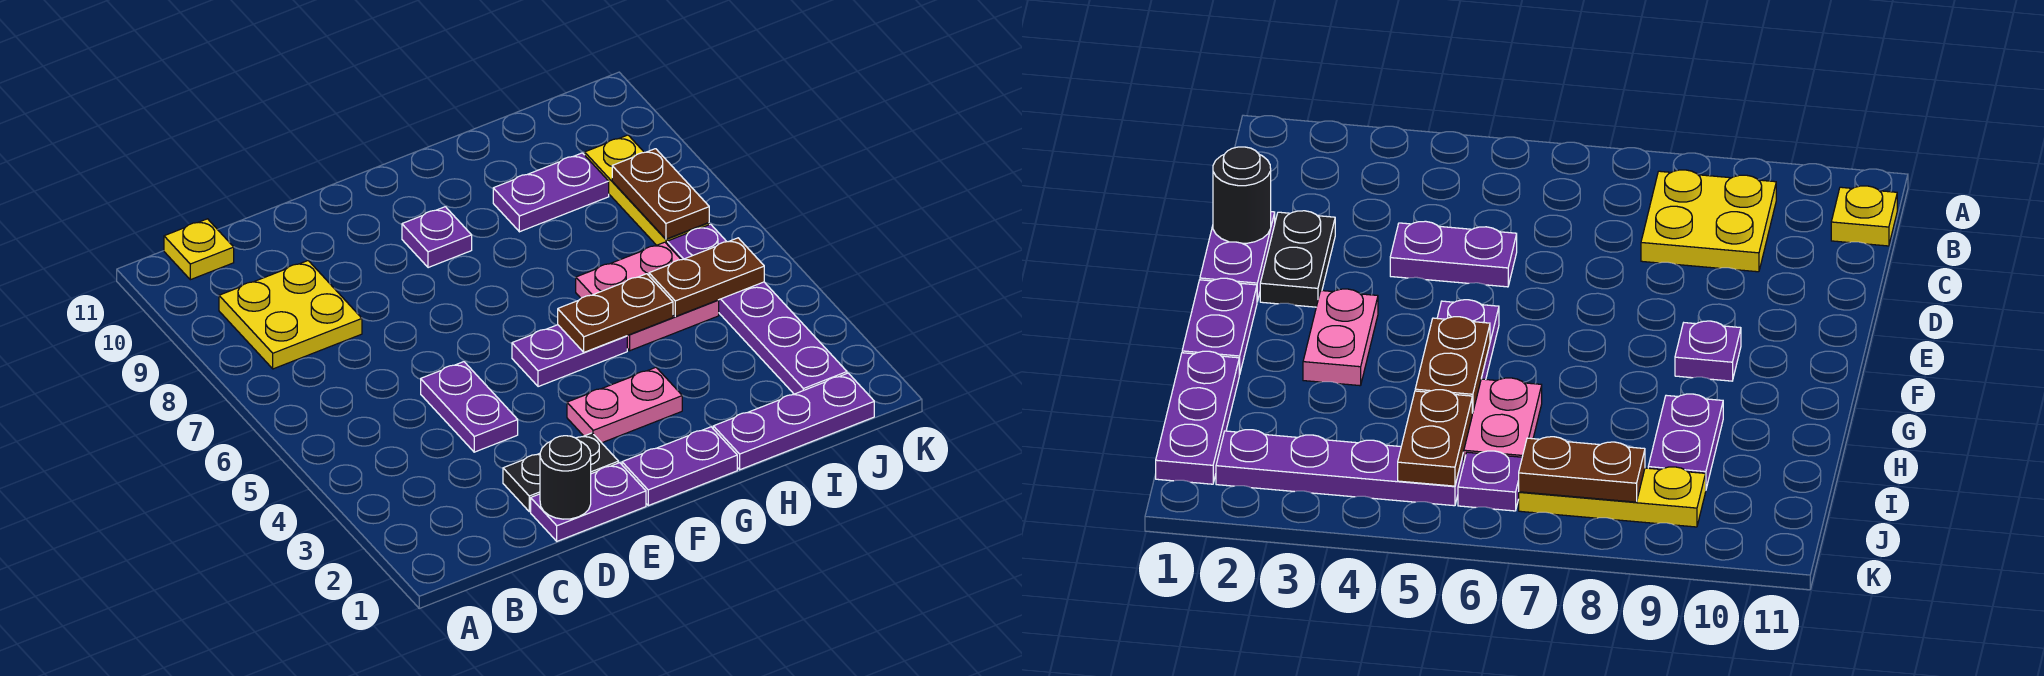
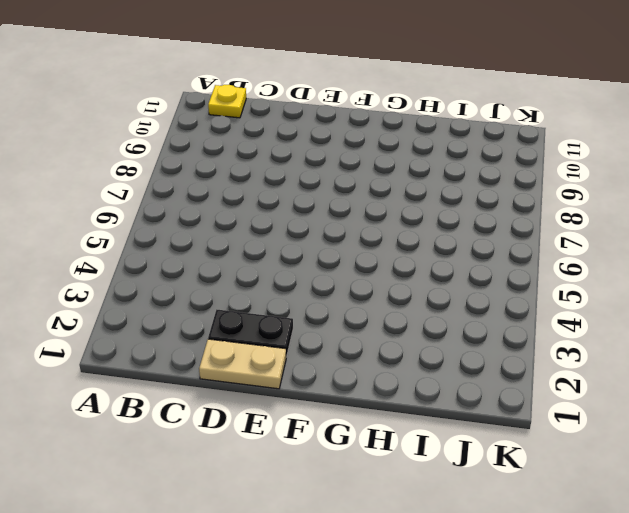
tan plate D1:E1 level 1 -> purple plate D1:E1 level 1
none -> yellow plate B8:C9 level 1
none -> purple plate D4:D5 level 1
none -> purple plate F1:G1 level 1

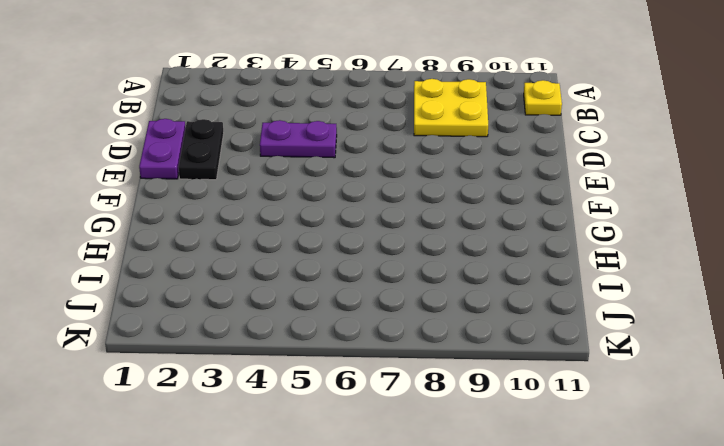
none -> purple plate F1:G1 level 1
none -> pink plate F3:G3 level 1
none -> purple plate F5:G5 level 1

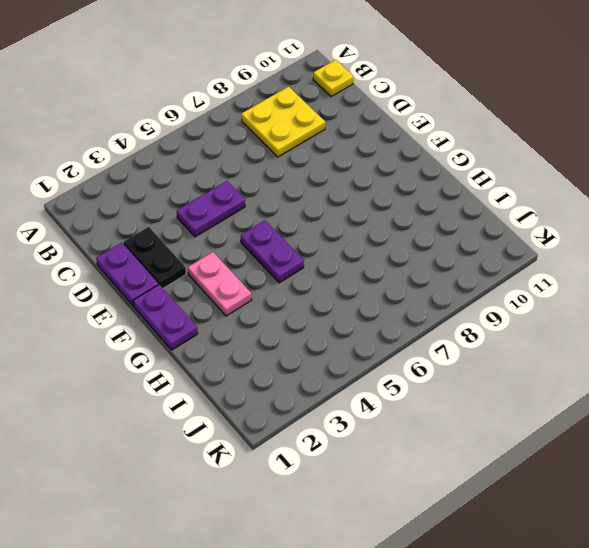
none -> purple plate F9 level 1
none -> purple plate H1:J1 level 1
none -> pink plate H5:I6 level 1

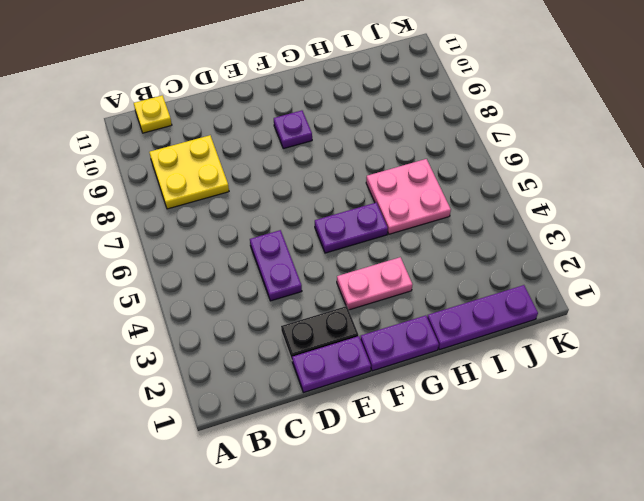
none -> purple plate H9:I9 level 1
none -> purple plate J2:J5 level 1
none -> purple plate J6 level 1

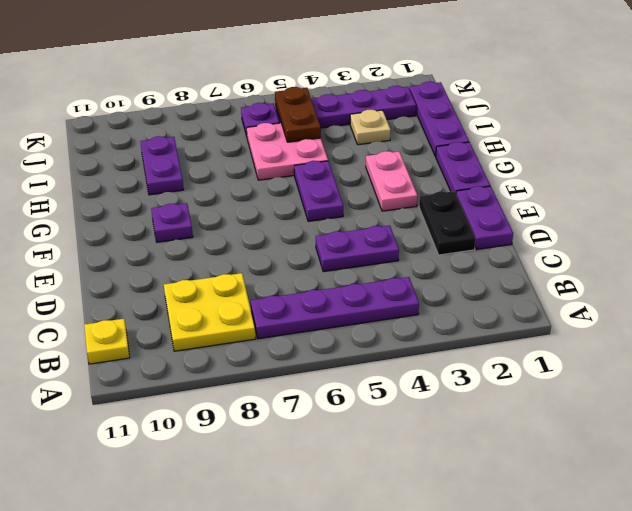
purple plate B4:B7 level 1 -> none
tan plate I3 level 1 -> none
none -> yellow plate J7:J9 level 1
none -> black round brick D1 level 2
none -> brown plate G5:H5 level 2

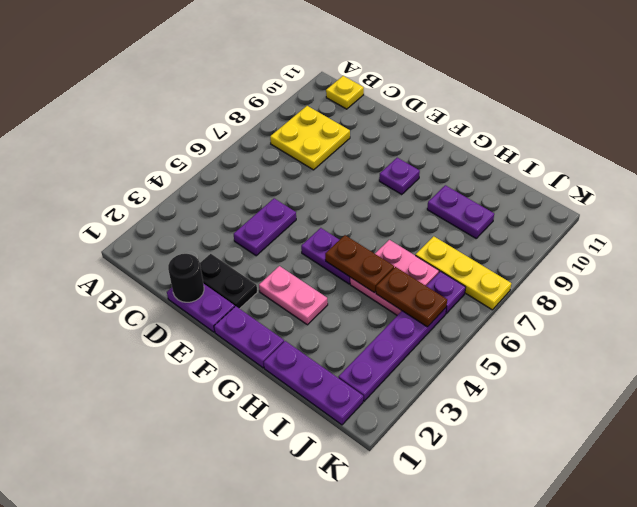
yellow plate I7:K7 level 1 -> yellow plate J7:J9 level 1
none -> brown plate J7:J8 level 2

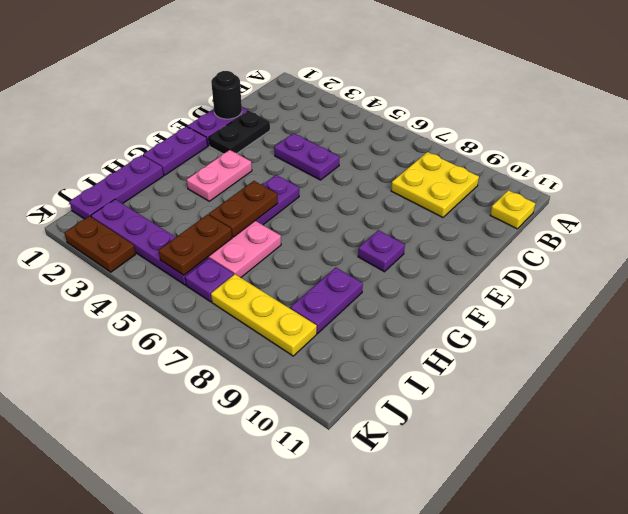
brown plate K2:K3 level 1 -> brown plate J7:J8 level 2

